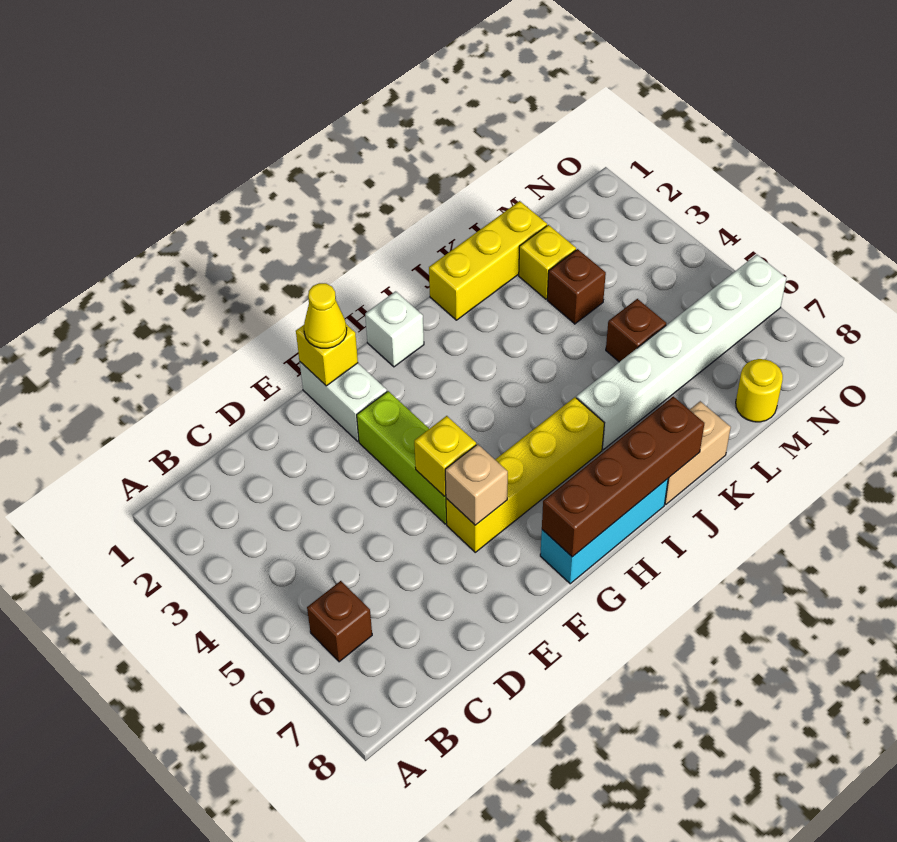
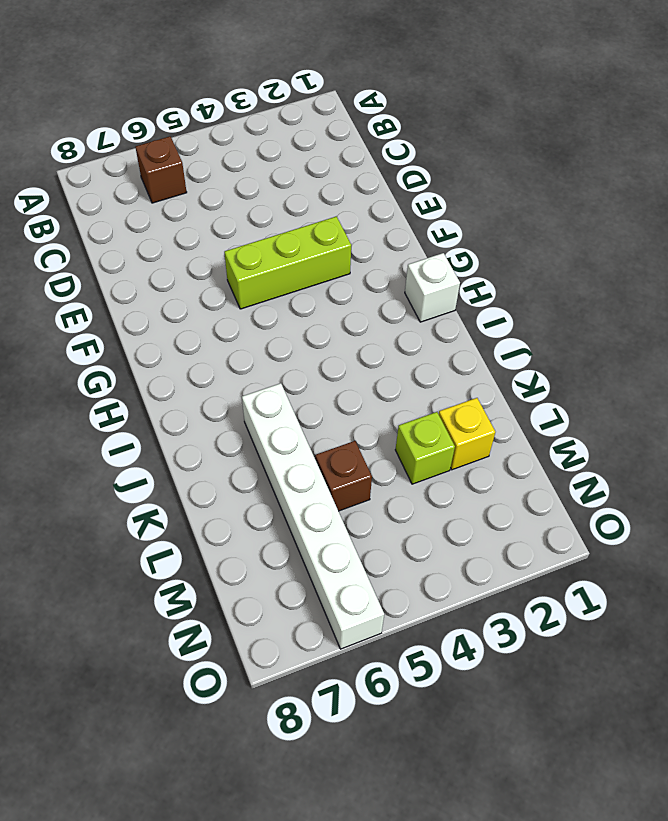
lime brick L3 level 1 -> brown brick L3 level 1
none -> white brick F1:F2 level 1
none -> yellow brick F6:I6 level 1
none -> cyan brick G8:I8 level 1

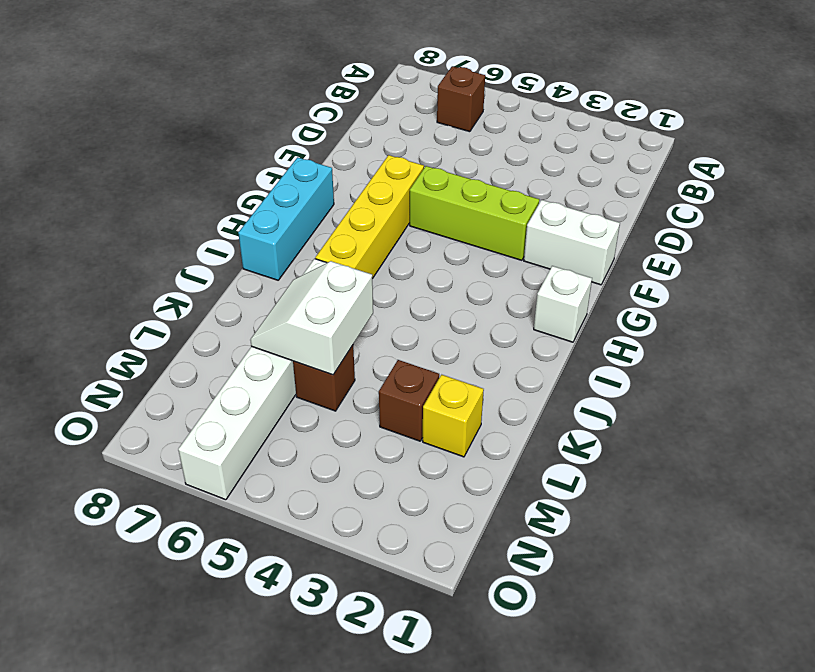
white slope K5:L6 level 2 top 5 -> none
none -> yellow brick J1:L1 level 1
none -> tan brick J8:K8 level 1
none -> yellow round brick M8 level 1

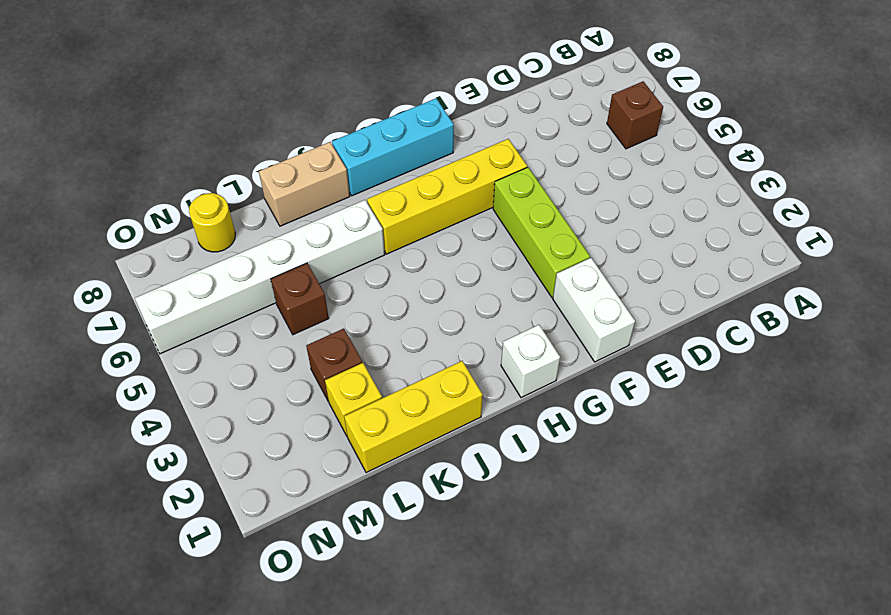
none -> yellow brick F1 level 2
none -> yellow brick F5 level 2
none -> tan brick F6 level 2

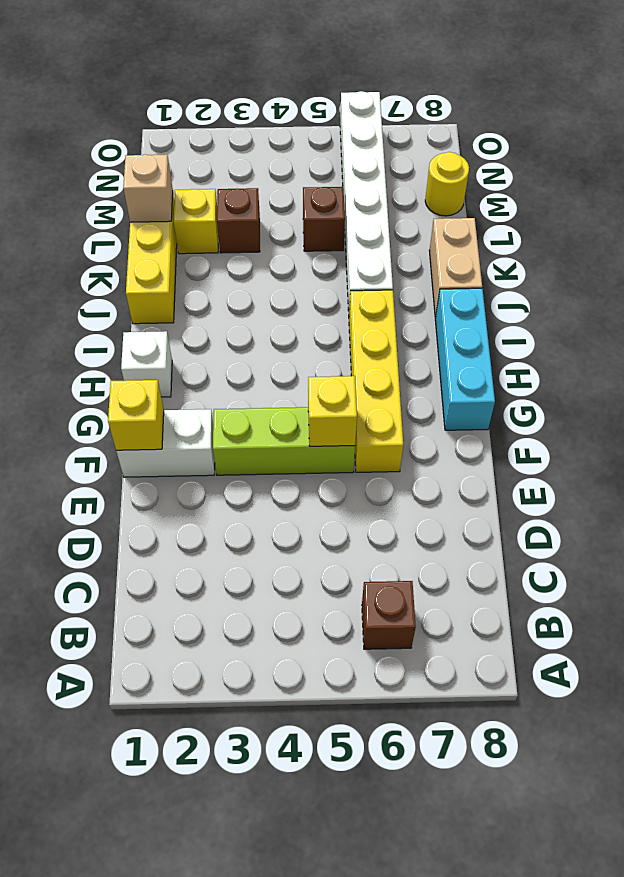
tan brick L1 level 2 -> tan brick F6 level 2
none -> brown brick G8:J8 level 2
none -> yellow cone F1 level 3

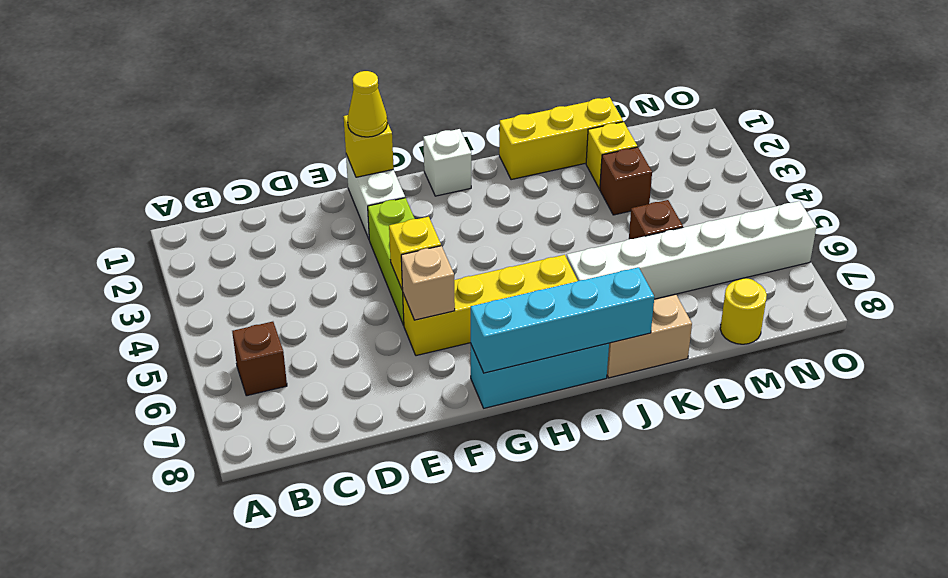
cyan brick G8:J8 level 2 -> brown brick G8:J8 level 2

